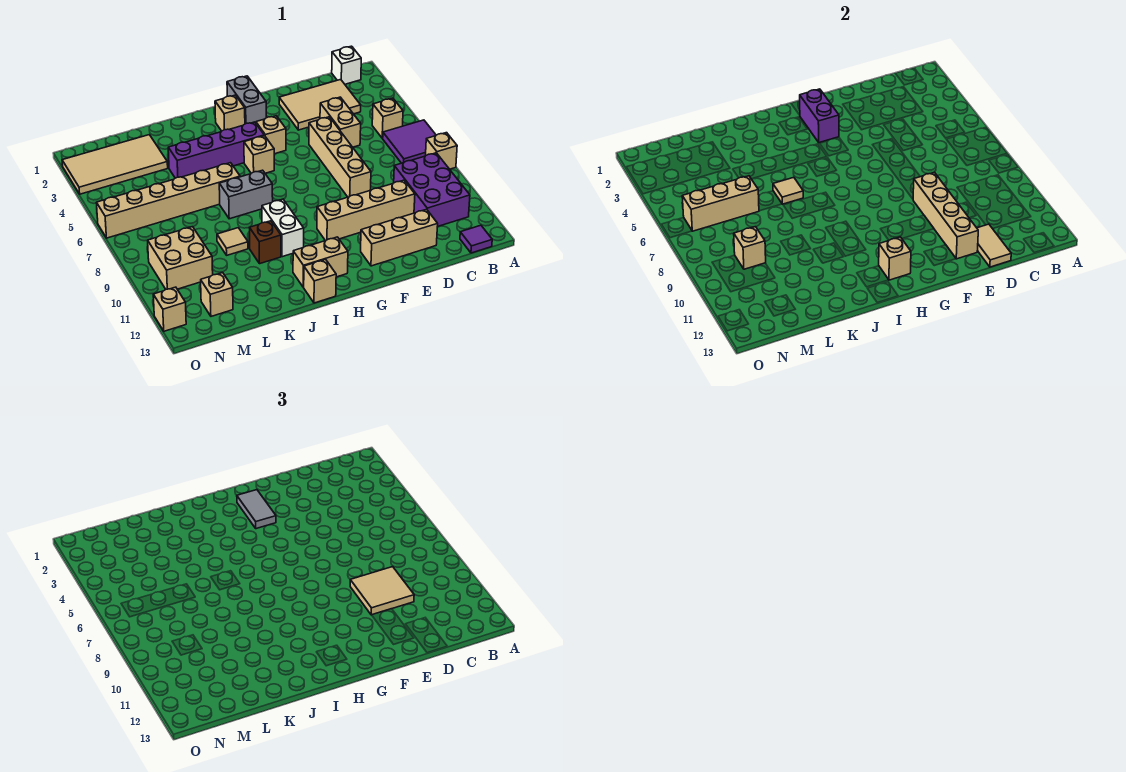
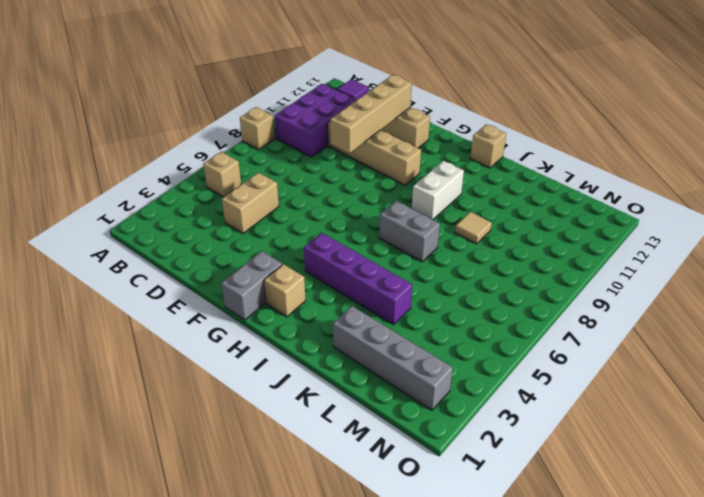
grey brick K2:N2 level 1 -> tan tile L2:O3 level 1
none -> purple tile A6:B7 level 1
none -> white brick B1 level 1
none -> tan tile C2:E3 level 1
none -> tan brick E5:E8 level 1

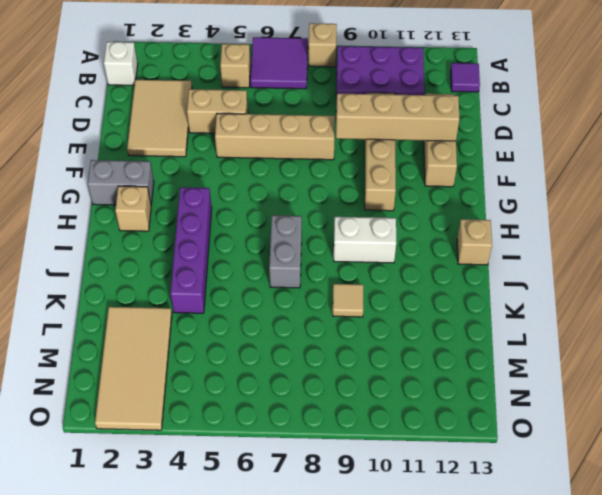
none -> tan brick G4 level 1
none -> tan brick H5 level 1
none -> tan brick H12:I12 level 1
none -> tan brick J6:O6 level 1

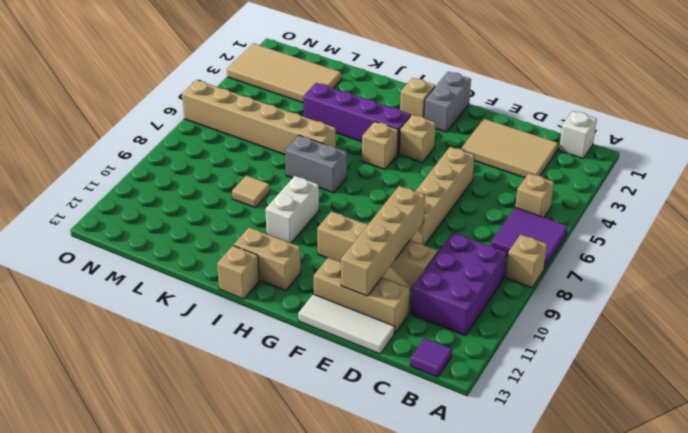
white tile D13:F13 level 1 -> none
none -> tan brick D4:D5 level 1
none -> brown brick J10 level 1
none -> tan brick M9:N10 level 1
none -> tan brick M12 level 1

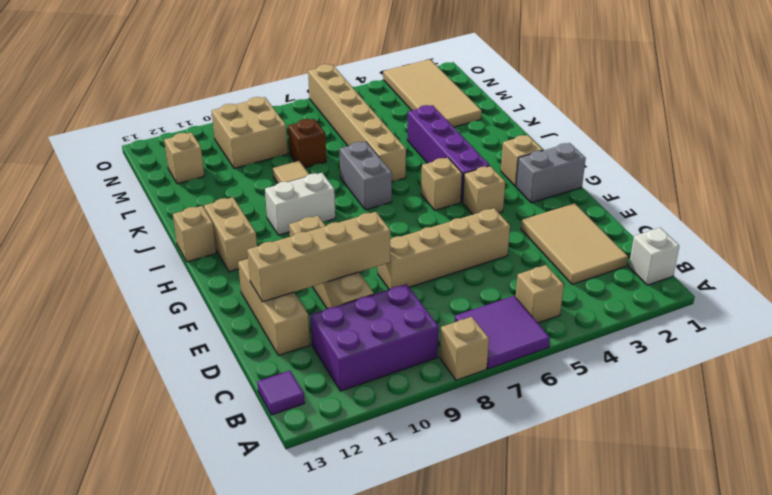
brown brick L8 level 1 -> brown brick J10 level 1
none -> tan brick D4:D5 level 1
none -> tan brick O12 level 1
none -> tan tile D12:D13 level 2
none -> purple brick G2:G3 level 2

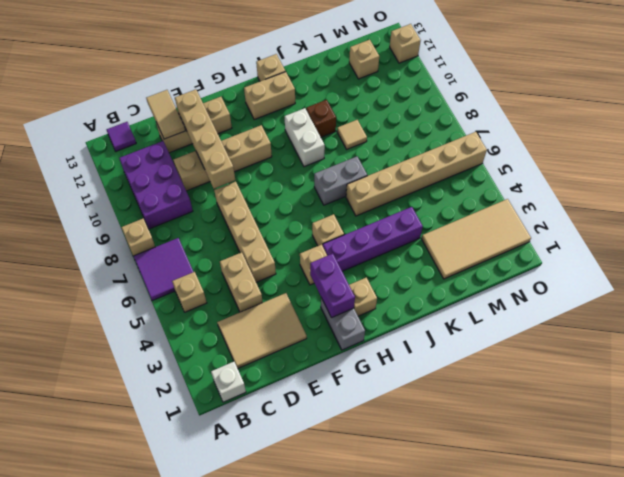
none -> tan brick M9:N10 level 1
none -> tan brick H12 level 2
none -> tan tile J6 level 2
none -> tan brick L6:N6 level 2

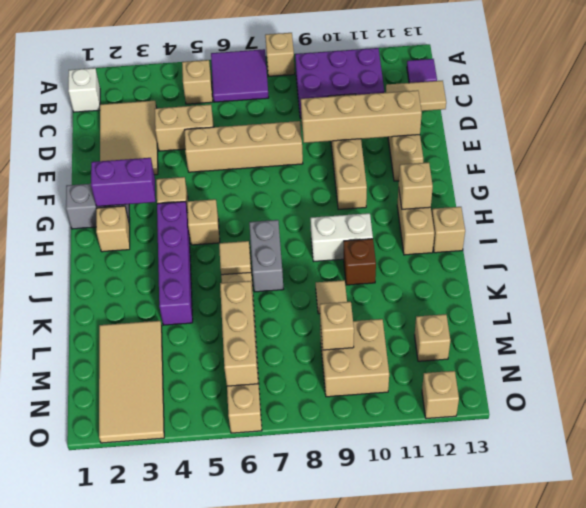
none -> tan tile D9:E10 level 3
none -> grey tile G2:G3 level 3

